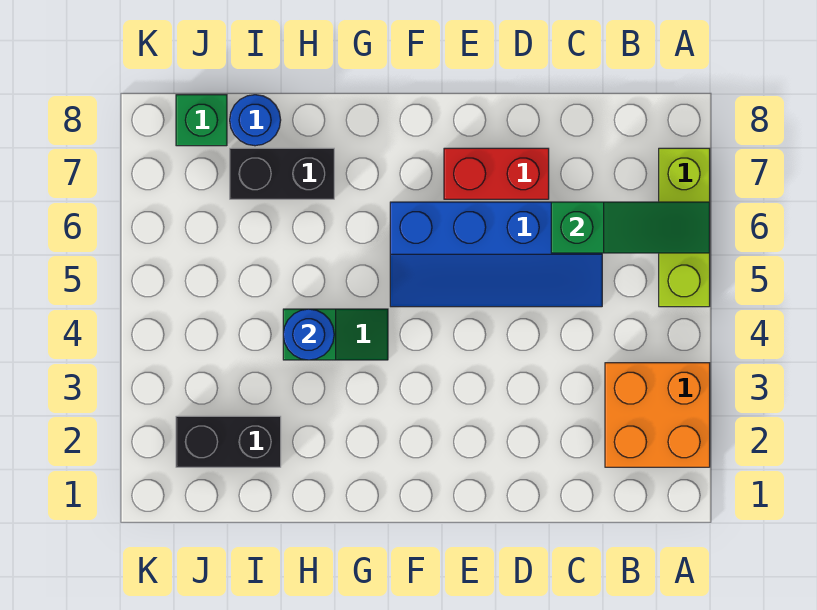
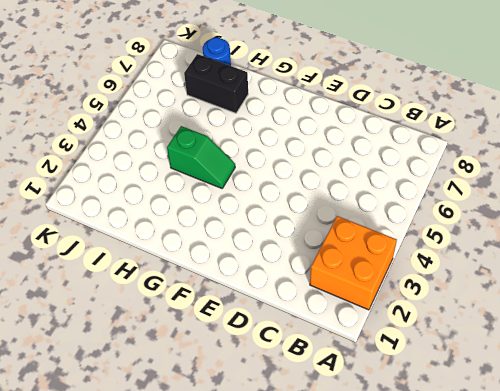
none -> lime brick A5:A7 level 1
none -> blue slope C5:F6 level 1 top 6

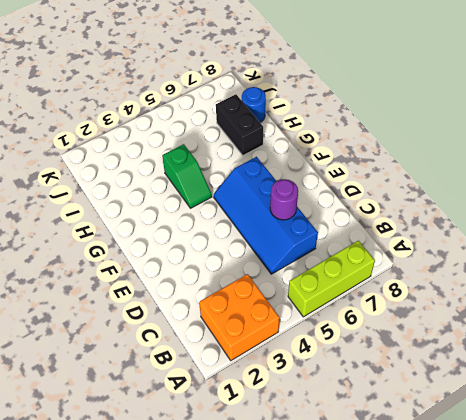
purple round brick D6 level 2 -> none
none -> red brick D7:E7 level 1
none -> black brick I2:J2 level 1

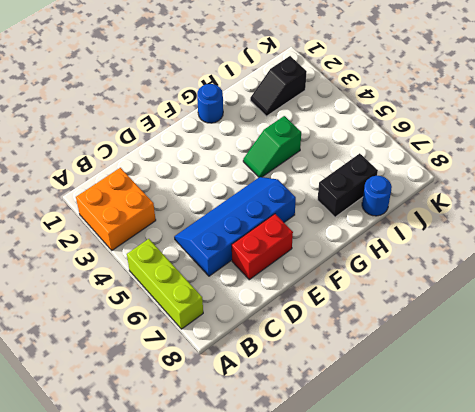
blue round brick G1 level 1 -> blue round brick H4 level 2
black slope I2:J2 level 1 top J -> black brick I2:J2 level 1
none -> green brick J8 level 1
none -> green slope A6:C6 level 2 top C

